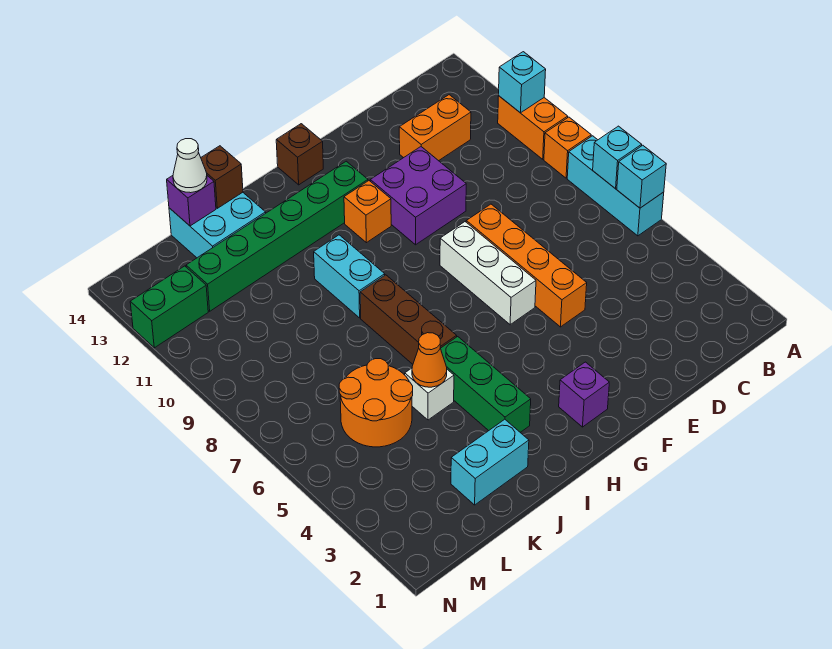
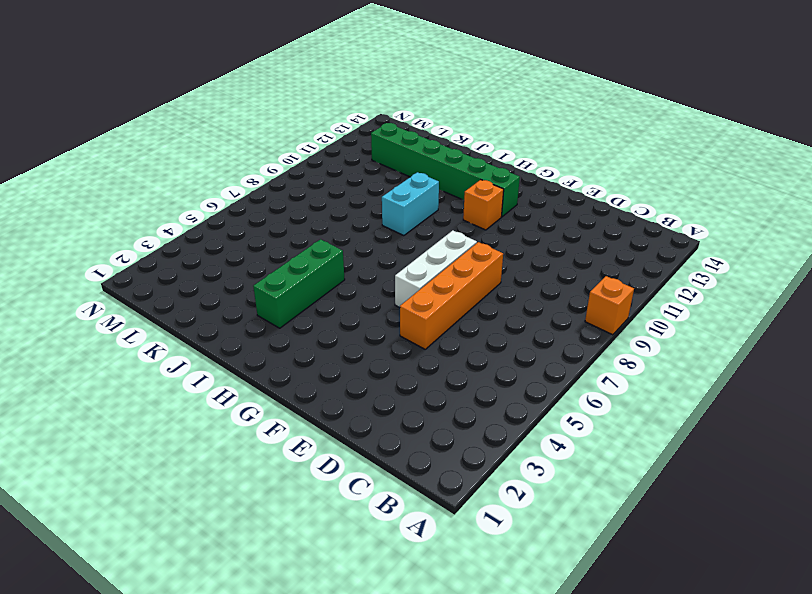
none -> cyan brick A6:A8 level 1
none -> orange brick A10:A11 level 1
none -> orange brick C12:D12 level 1

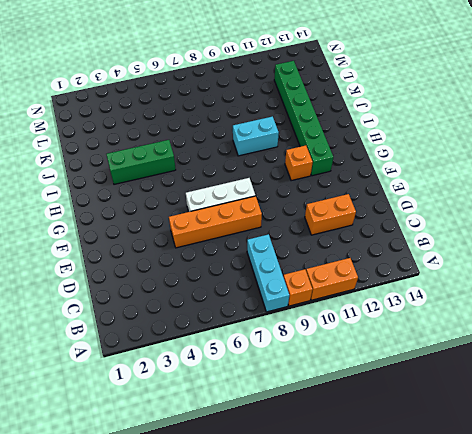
cyan brick A8:C8 level 1 -> cyan brick A6:A8 level 1
orange brick D11:D12 level 1 -> orange brick C12:D12 level 1
none -> purple brick E10:F11 level 1
none -> purple brick G2 level 1
none -> brown brick G14 level 1

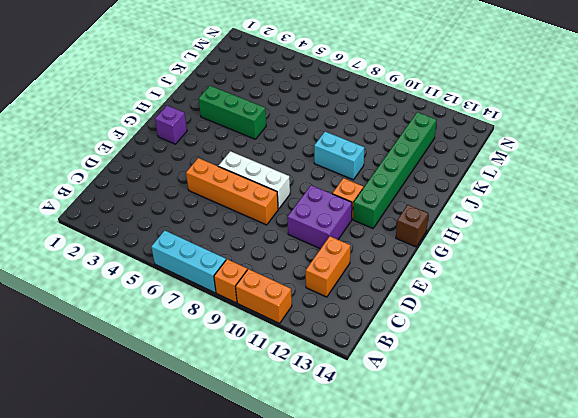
none -> brown brick I6:I8 level 1
none -> cyan brick J2:K2 level 1
none -> white brick J5 level 1

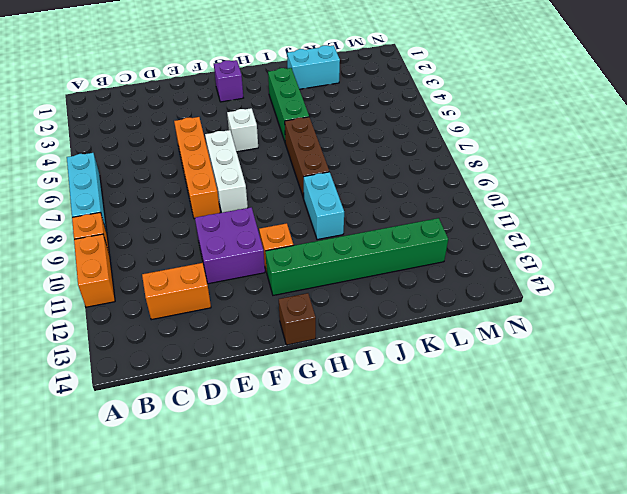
white brick G5 level 1 -> white brick J5 level 1
none -> cyan brick J13:K14 level 1
none -> orange round brick K5:L6 level 1
none -> green brick M12:N12 level 1

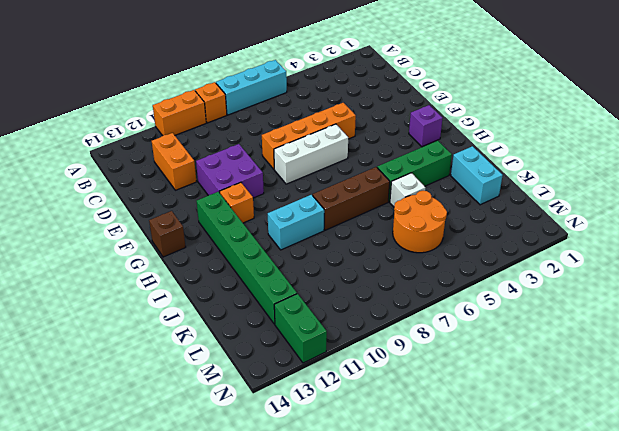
none -> cyan brick J13:K14 level 1
none -> cyan brick A6 level 2
none -> cyan brick A7 level 2

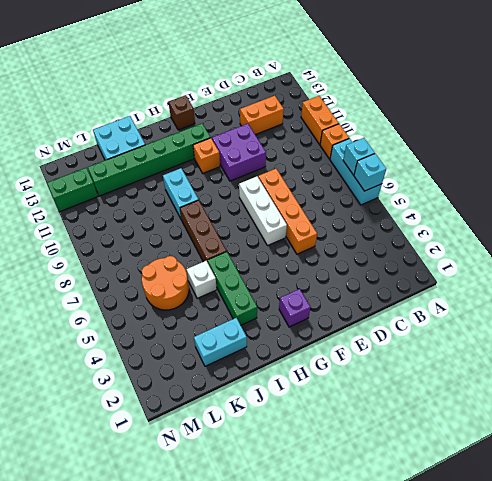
none -> cyan brick A11 level 2
none -> orange cone J5 level 2
none -> brown brick J14 level 2

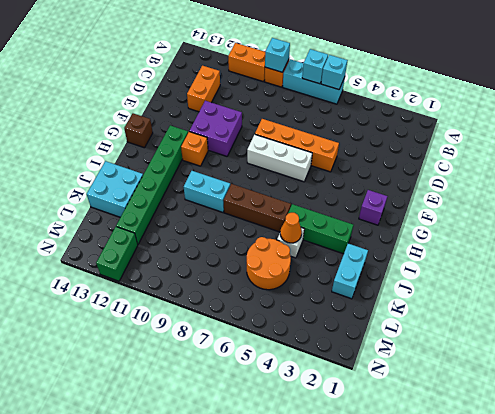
cyan brick A9 level 2 -> cyan brick A11 level 2
none -> brown brick J14 level 2
none -> purple brick K14 level 2
none -> white cone K14 level 3

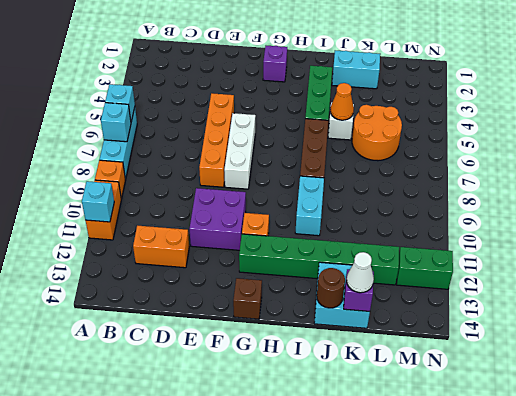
brown round brick J14 level 2 -> brown brick J14 level 2

